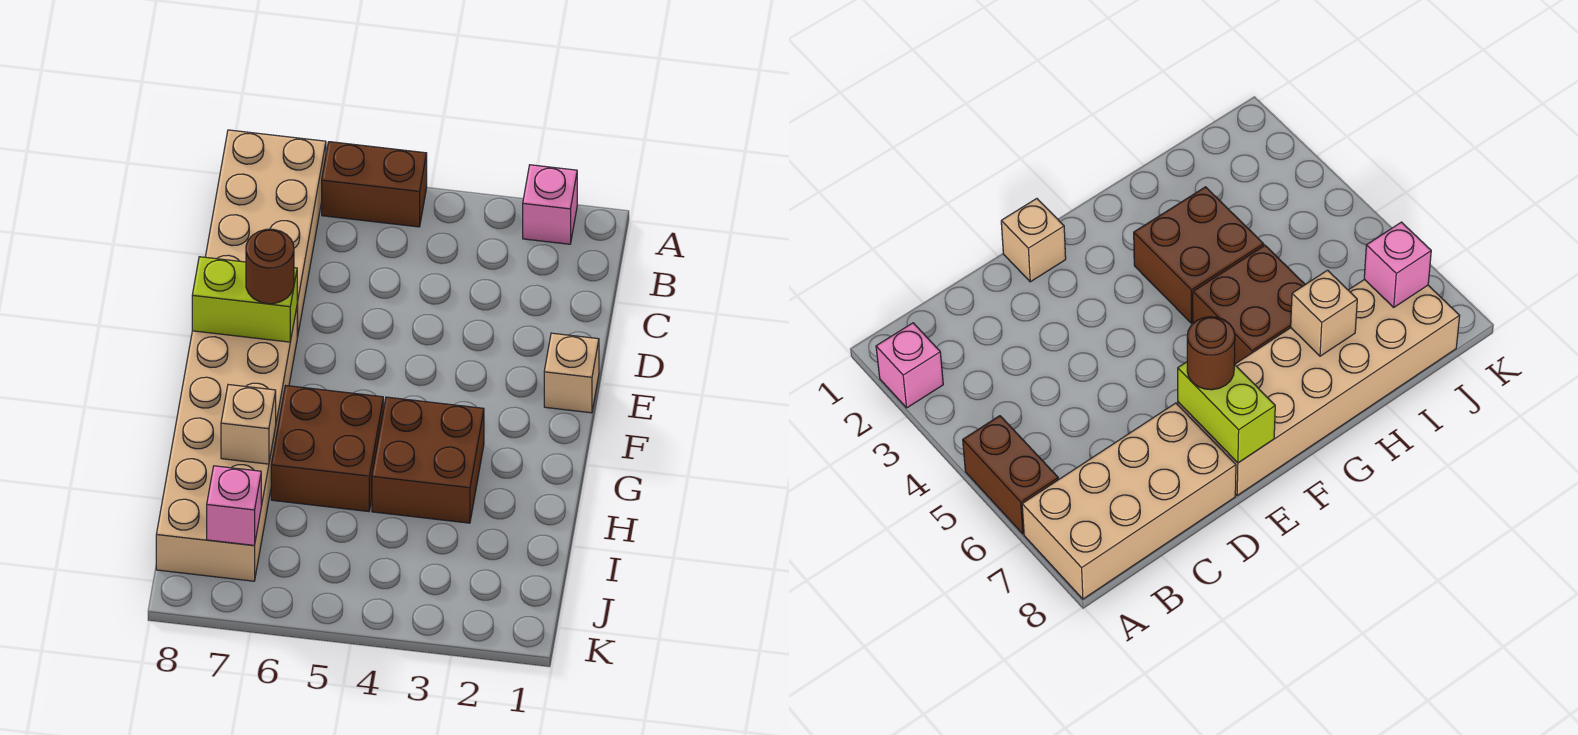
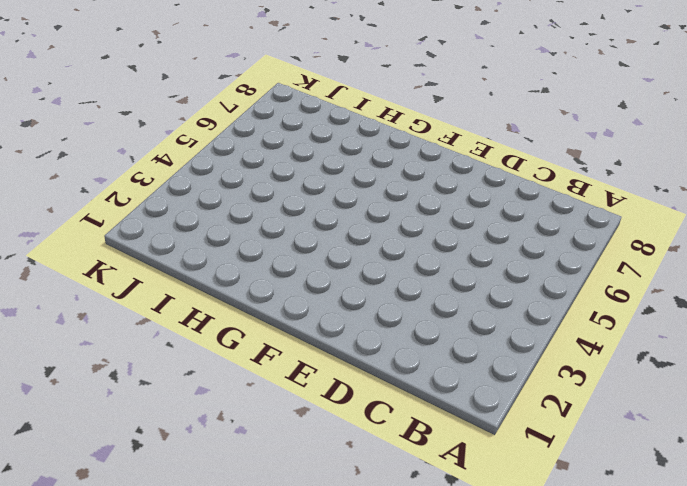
none -> pink brick A2 level 1
none -> brown brick A5:A6 level 1

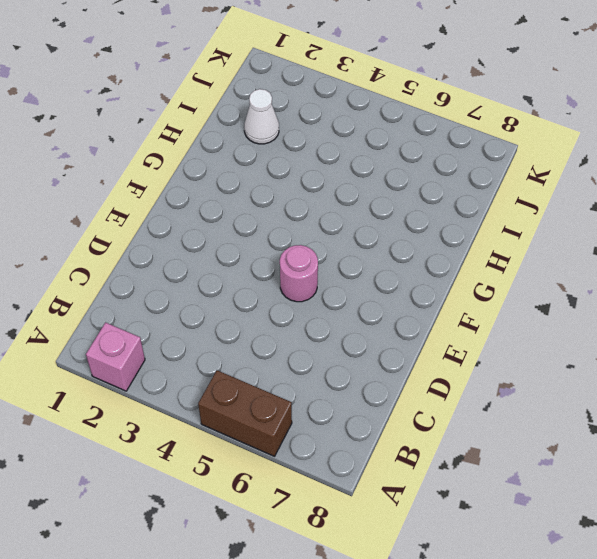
pink round brick E5 level 1 -> none
white cone I2 level 1 -> none
none -> tan brick A7:D8 level 1
none -> tan brick E1 level 1

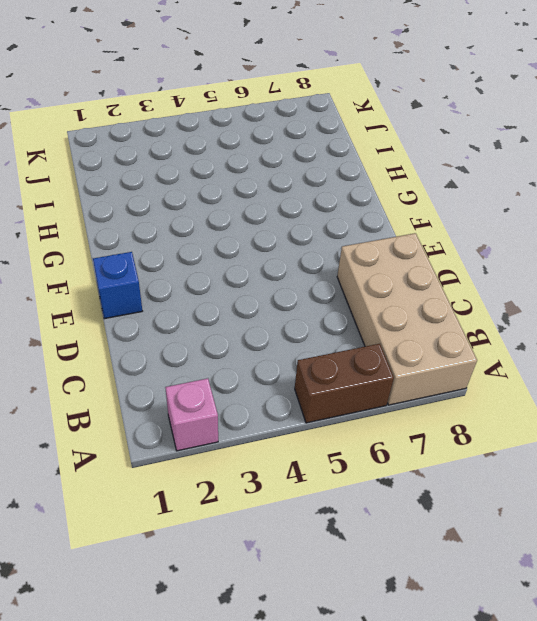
blue brick E1 level 1 -> tan brick E1 level 1
none -> tan brick E7:J8 level 1
none -> brown brick G3:H4 level 1

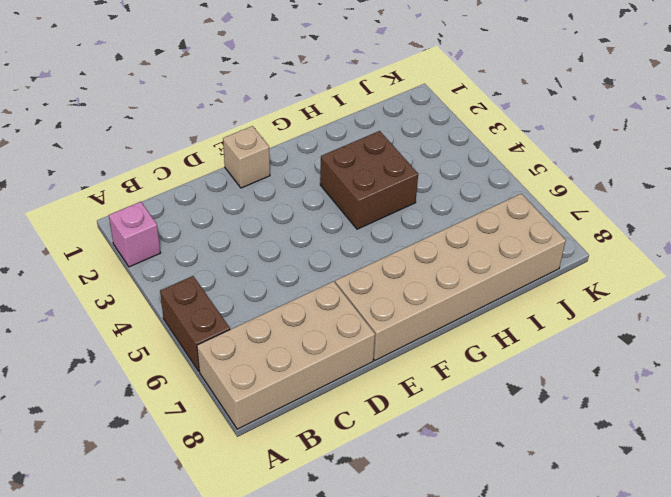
none -> brown brick G5:H6 level 1
none -> lime brick E7:E8 level 2

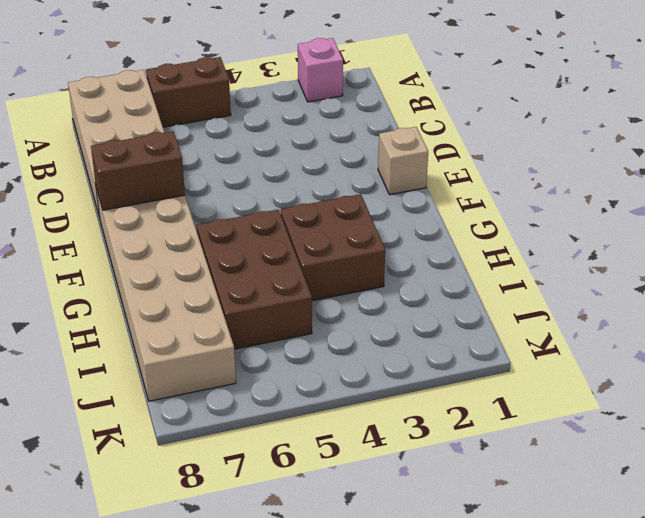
brown brick E7:E8 level 2 -> lime brick E7:E8 level 2
brown brick G5:I6 level 1 -> brown brick G5:H6 level 1
none -> tan brick H7 level 2
none -> pink brick J7 level 2

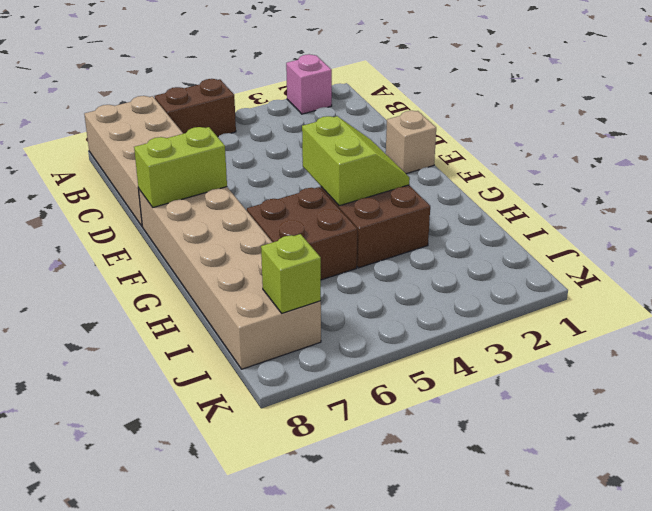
lime slope F3:G4 level 2 top 4 -> none
lime brick J7 level 2 -> pink brick J7 level 2
none -> tan brick H7 level 2
none -> brown round brick E7 level 3

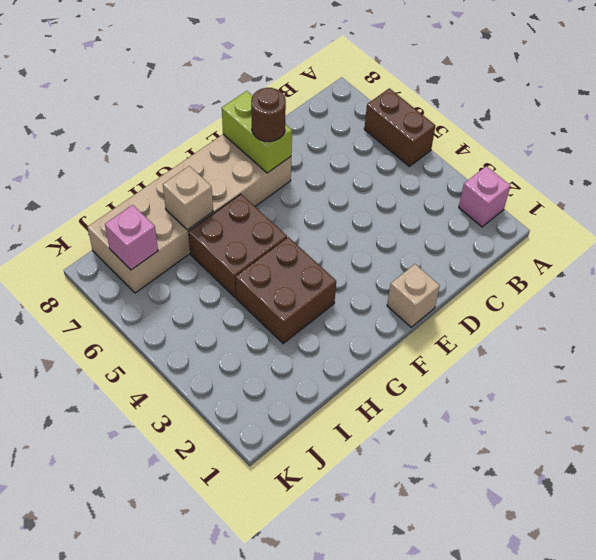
none -> tan brick A7:D8 level 1

